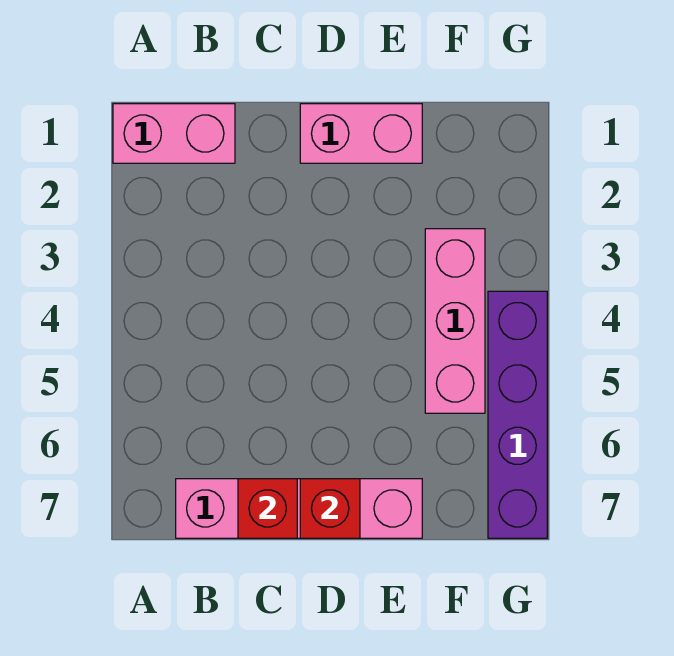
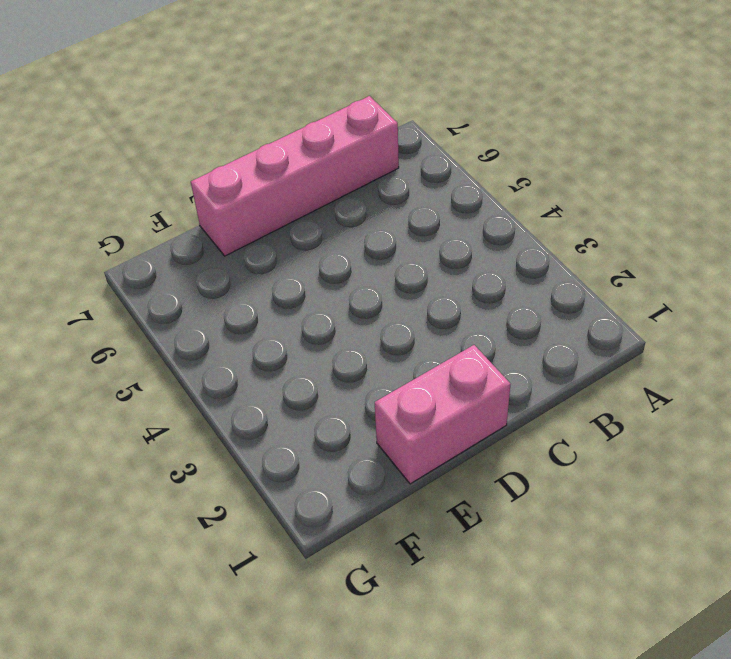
none -> pink brick A1:B1 level 1
none -> pink brick F3:F5 level 1

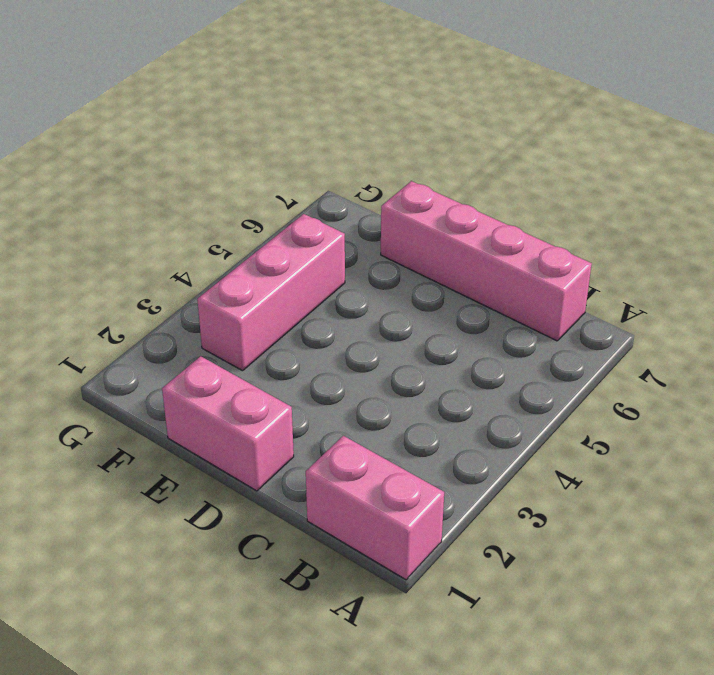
none -> purple brick G4:G7 level 1
none -> red brick C7 level 2

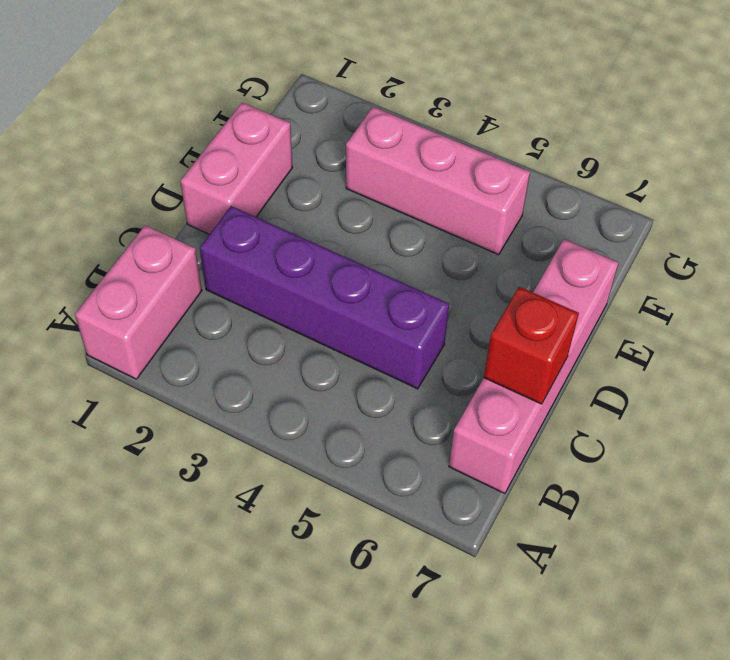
purple brick C2:C5 level 1 -> purple brick G4:G7 level 1
none -> red brick D7 level 2

